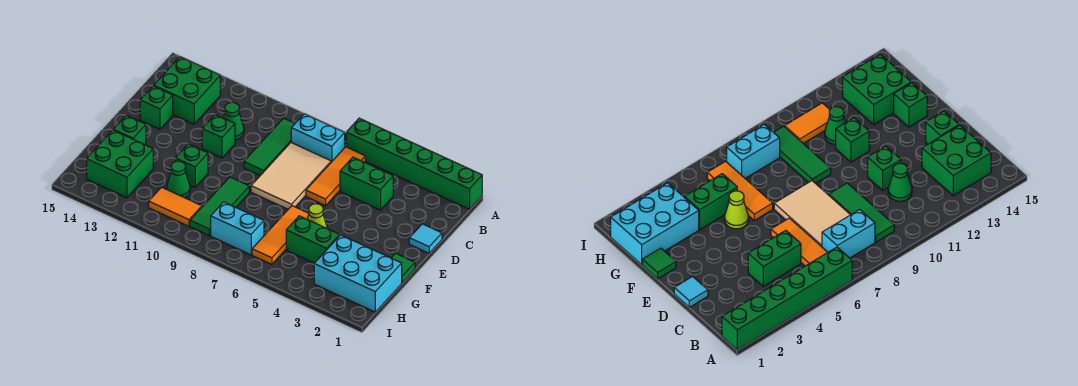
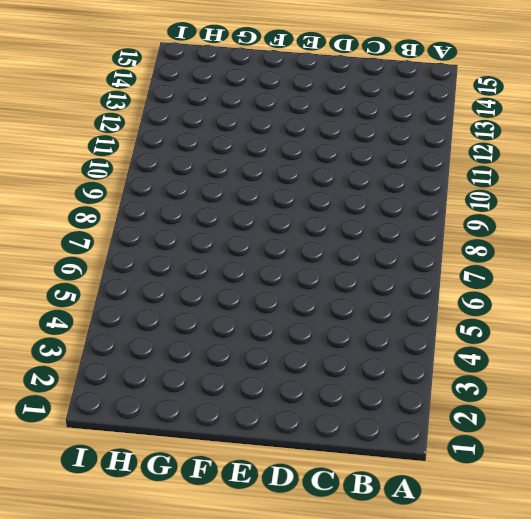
none -> green brick A1:A6 level 1
none -> orange tile B6:D6 level 1
none -> cyan brick B7:B8 level 1

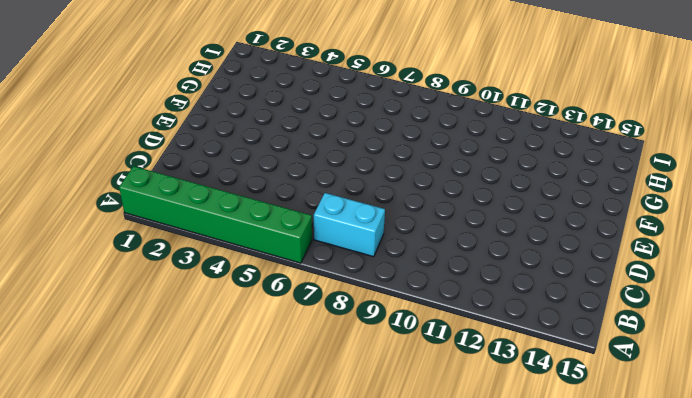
none -> orange tile B6:D6 level 1
none -> green tile B9:D9 level 1
none -> green brick B13:C14 level 1

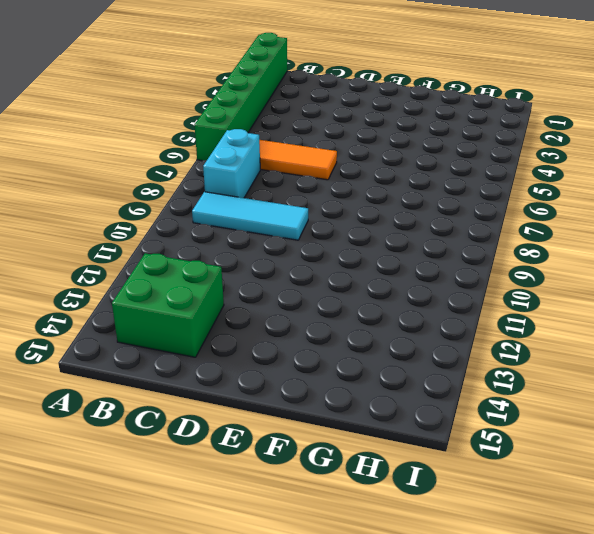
cyan tile B9:D9 level 1 -> green tile B9:D9 level 1
none -> green brick C4:C5 level 1
none -> tan tile C7:E8 level 1
none -> green cone C11 level 1

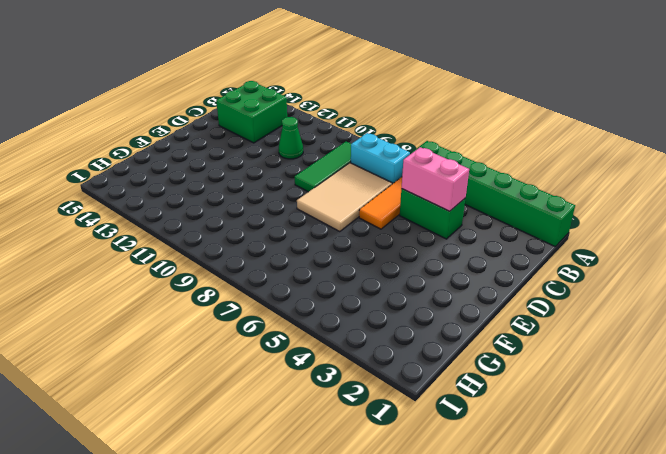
pink brick C4:C5 level 2 -> none
none -> cyan tile D1 level 1
none -> green brick D11 level 1
none -> green brick D14 level 1

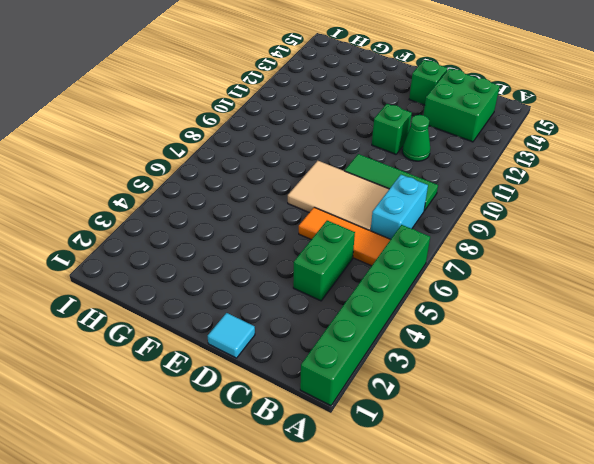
none -> green tile F1 level 1
none -> lime cone F5 level 1
none -> orange tile F6:H6 level 1

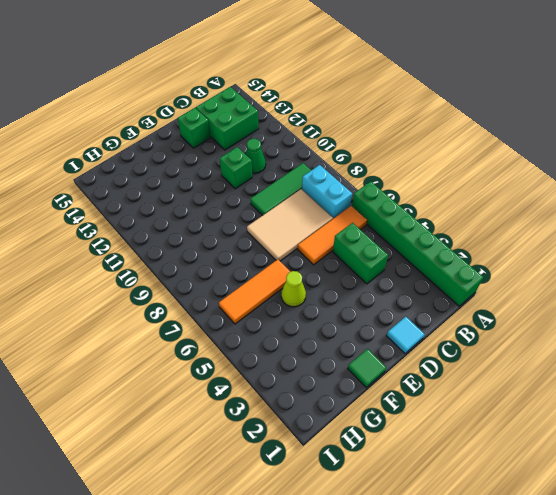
none -> green tile F9:H9 level 1
none -> green brick F11 level 1
none -> green brick F14 level 1

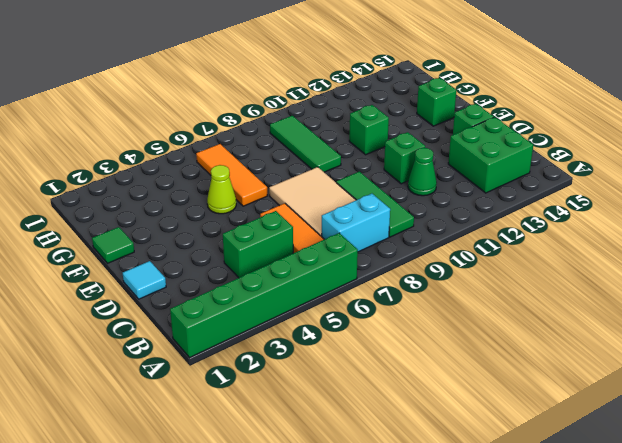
none -> cyan brick G1:H3 level 1
none -> green brick G4:G5 level 1
none -> green cone G11 level 1

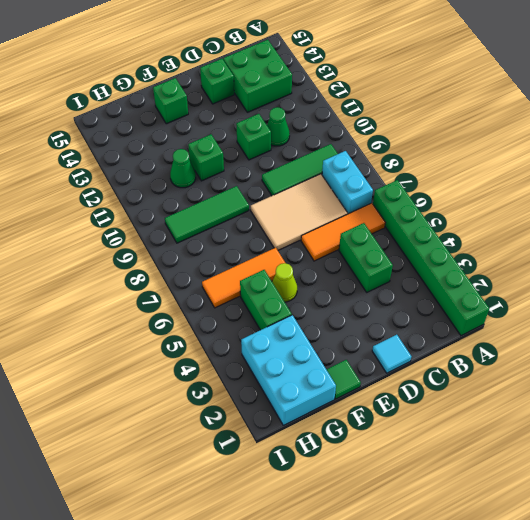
none -> green brick G13:H14 level 1
none -> cyan brick H7:H8 level 1
none -> orange tile H10:H11 level 1

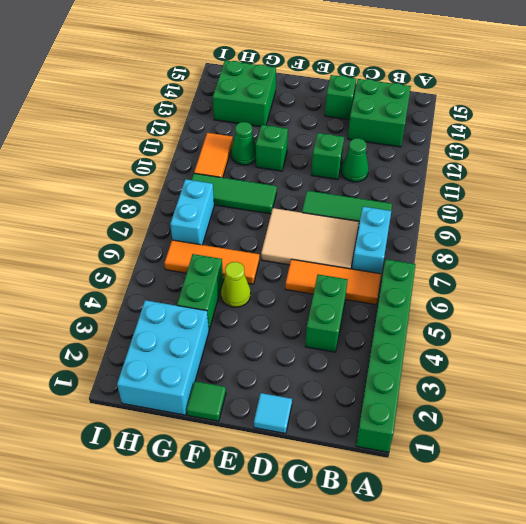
none -> green brick F14 level 1

